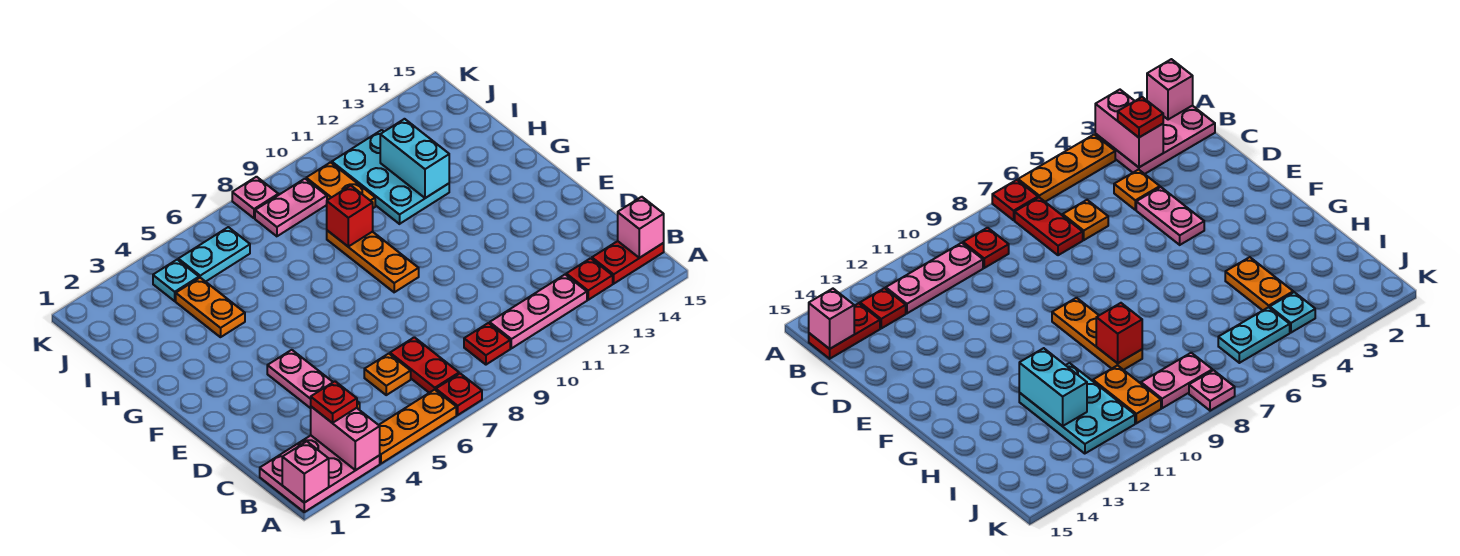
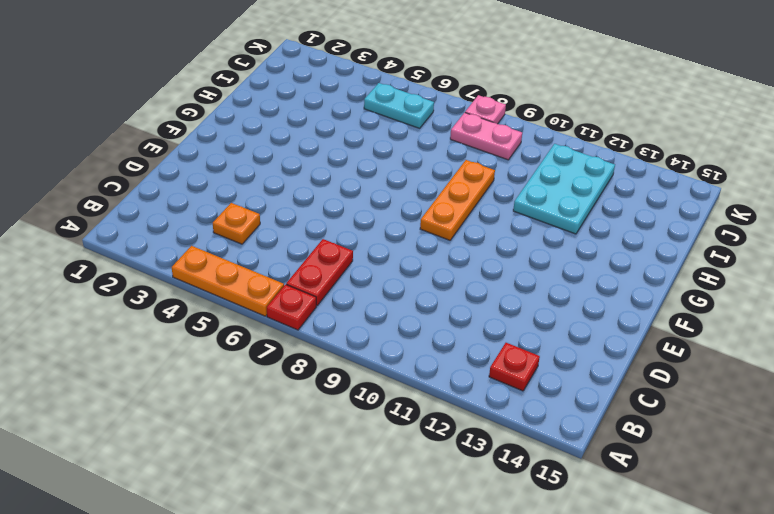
none -> pink plate A1:B3 level 1
none -> red plate B9 level 1
none -> pink plate B10:B12 level 1

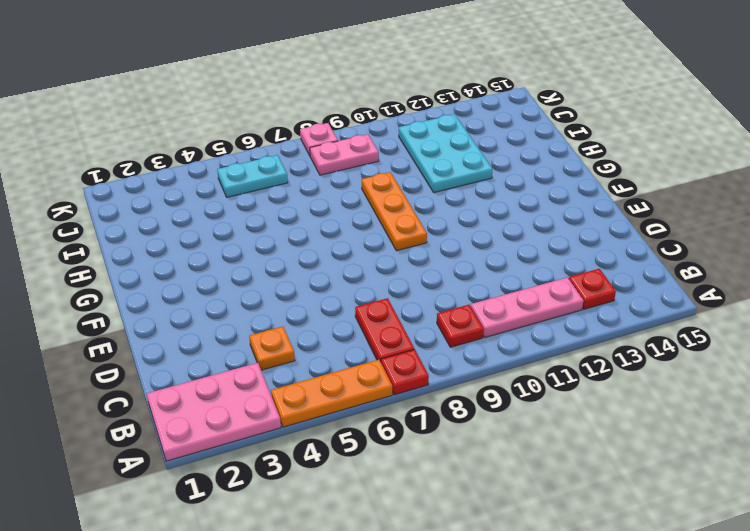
none -> red plate B14:B15 level 1
none -> orange plate C6 level 1
none -> pink plate D4:E4 level 1

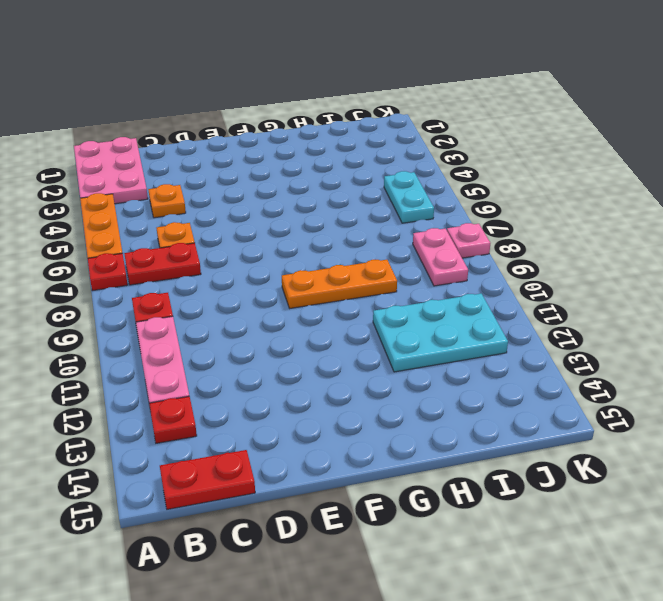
red plate B15:C15 level 1 -> red plate B14:B15 level 1
none -> pink plate D4:E4 level 1
none -> orange plate H4:I4 level 1
none -> orange plate I10:J10 level 1

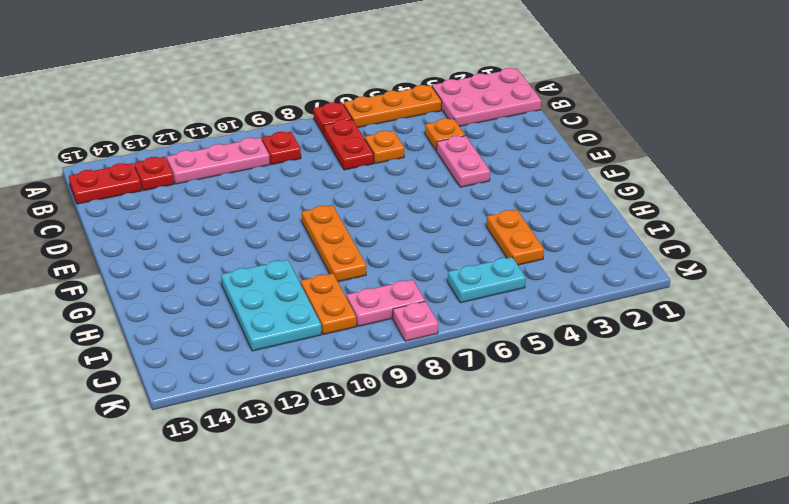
none -> cyan plate J4 level 1
none -> pink brick A1 level 2
none -> pink brick A3:B3 level 2

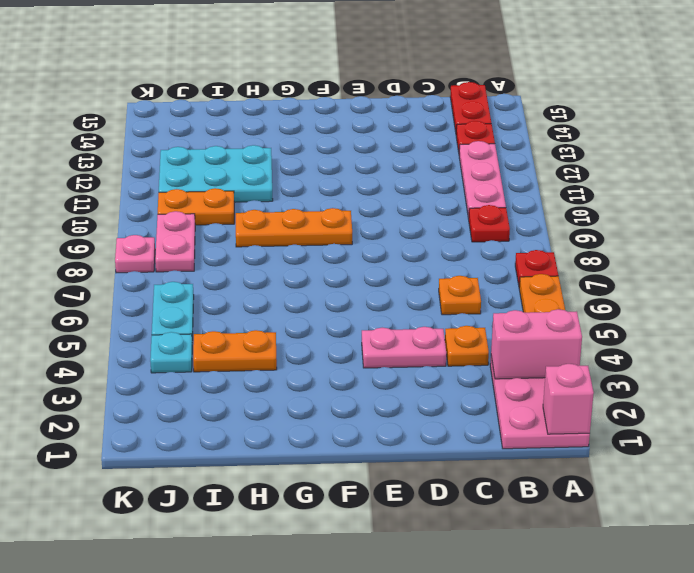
none -> red plate B7:C7 level 1
none -> pink brick B15 level 2
none -> red brick H9 level 2

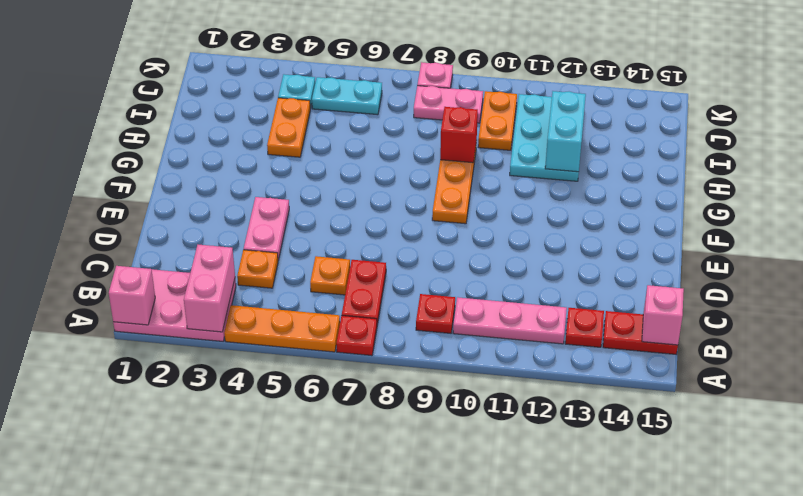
none -> red plate B3 level 3

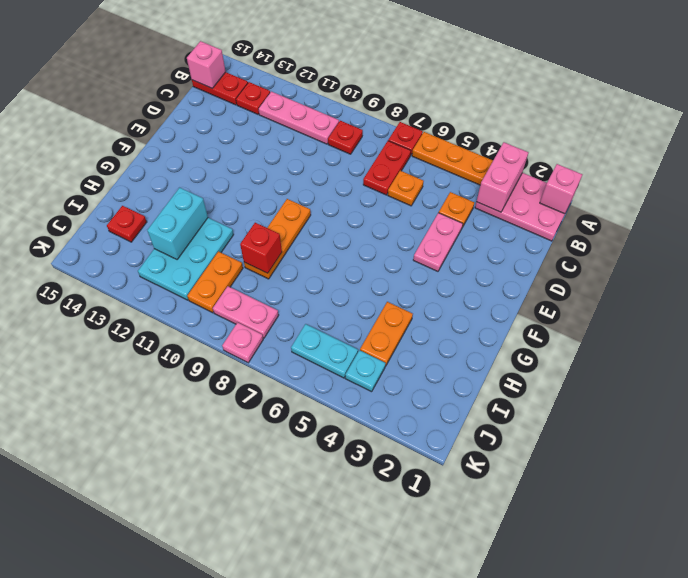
red plate I14 level 1 -> red plate B3 level 3

